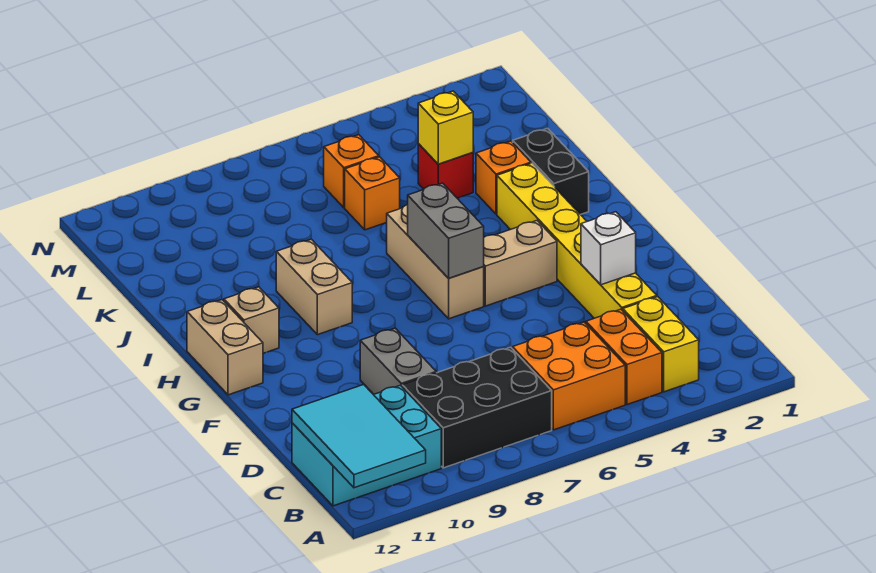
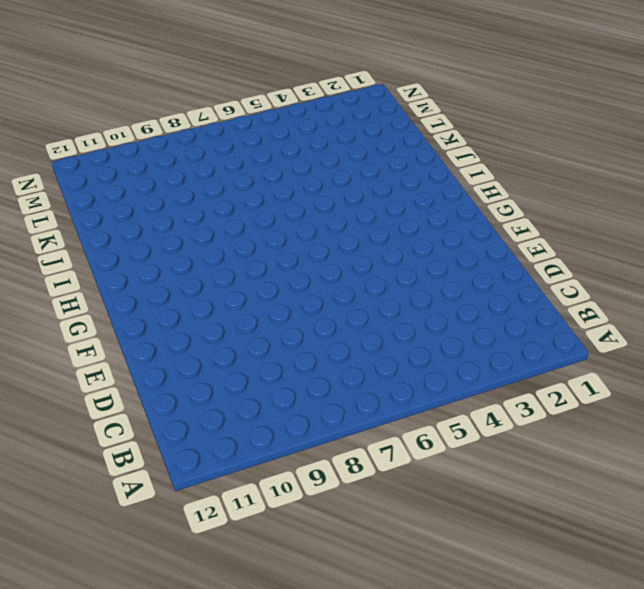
none -> yellow brick B3:C3 level 1
none -> orange brick B4:C4 level 1
none -> orange brick B5:C6 level 1

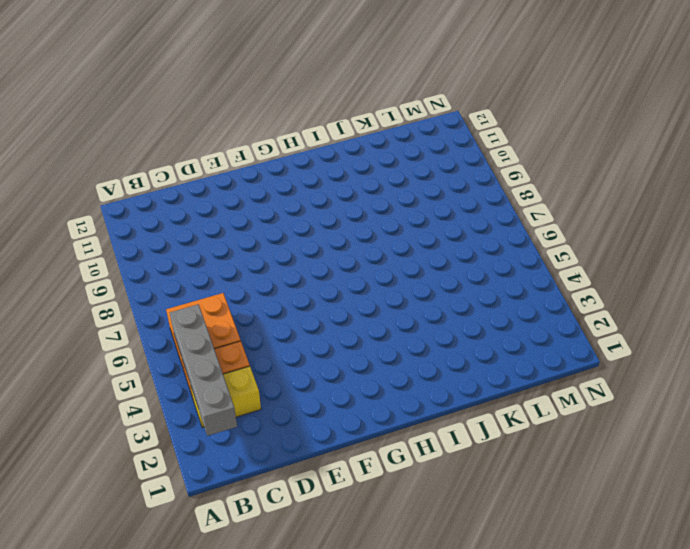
grey brick B2:B5 level 2 -> none
none -> black brick B7:C9 level 1
none -> cyan brick B10:C12 level 1
none -> yellow brick D3:I3 level 1

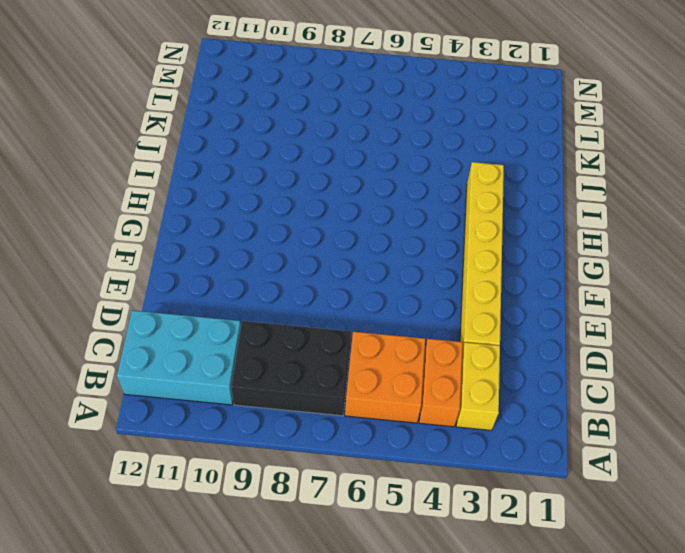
none -> grey brick D9:E9 level 1
none -> tan brick G4:G5 level 1
none -> tan brick G6:I6 level 1

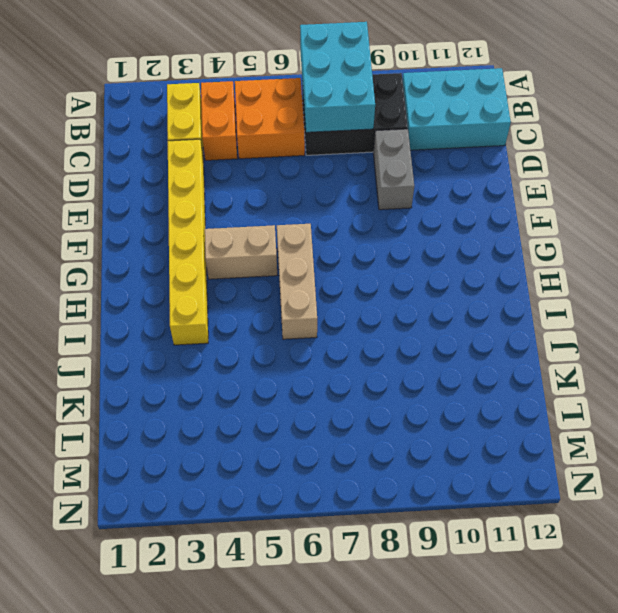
cyan brick A7:C8 level 2 -> none
none -> tan brick G12:H12 level 1
none -> tan brick H9:I9 level 1
none -> tan brick H11 level 1

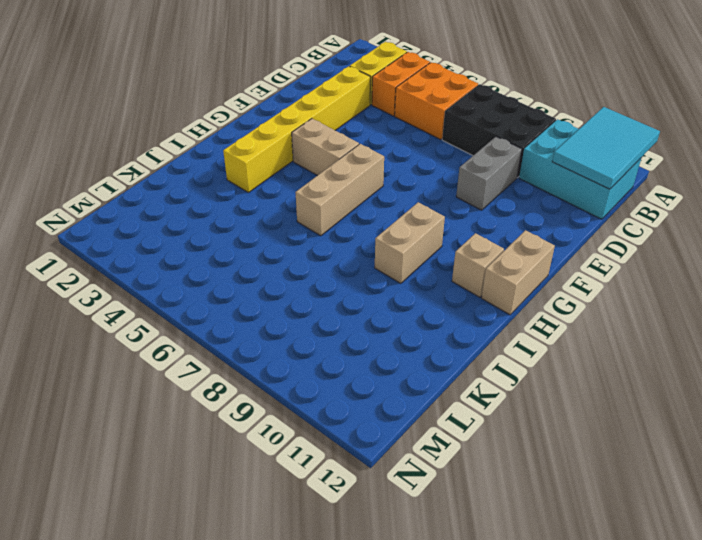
none -> black brick I2:J2 level 1
none -> orange brick J3 level 1
none -> red brick K4 level 1

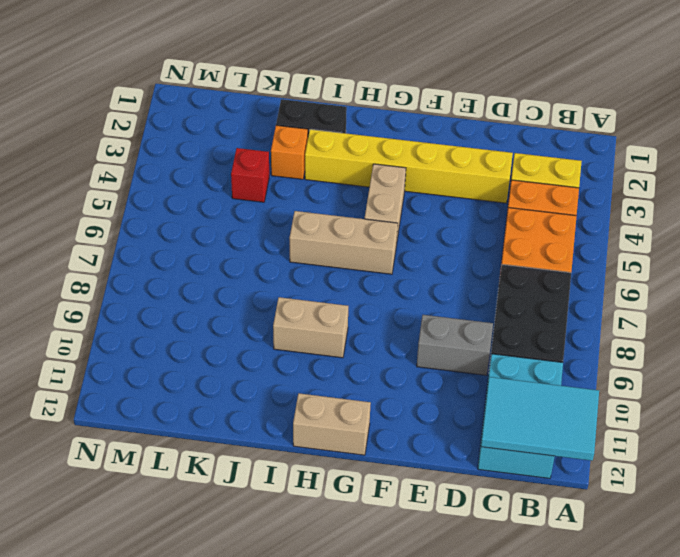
none -> tan brick H11 level 1
none -> orange brick K6 level 1
none -> orange brick L6 level 1

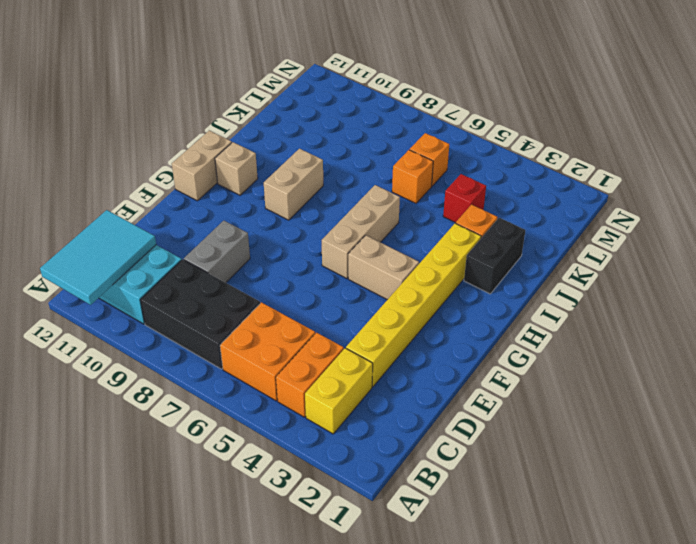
none -> white brick E3 level 2
none -> grey brick G6:H6 level 2
none -> yellow brick K4 level 2

